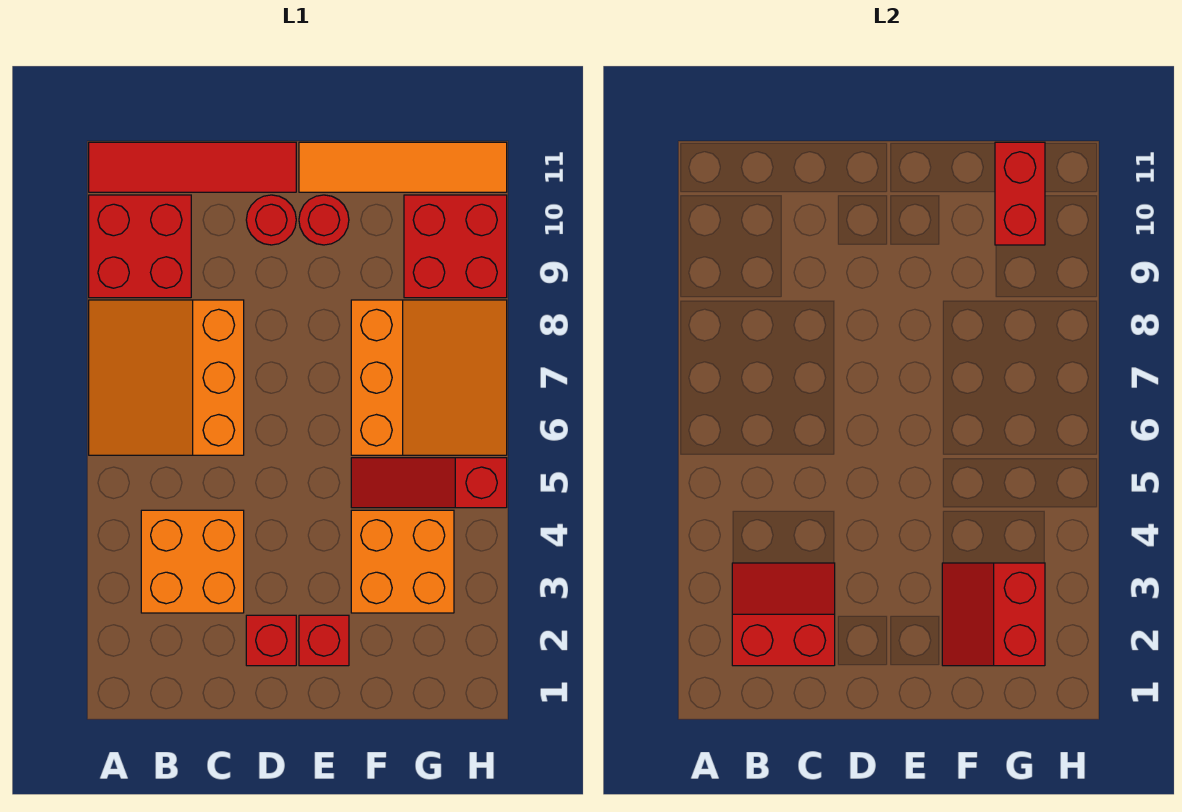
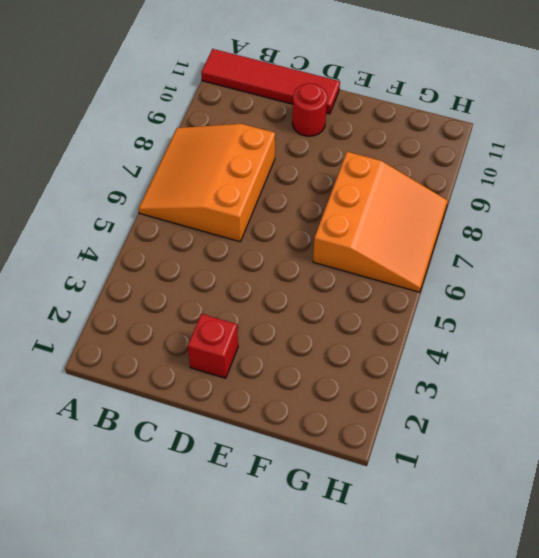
none -> red brick A9:B10 level 1
none -> orange brick B3:C4 level 1
none -> red brick E2 level 1

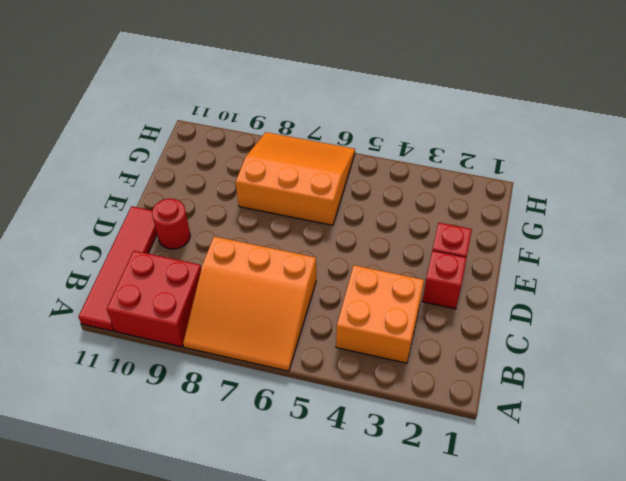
none -> red round brick E10 level 1
none -> orange tile E11:H11 level 1
none -> orange brick F3:G4 level 1

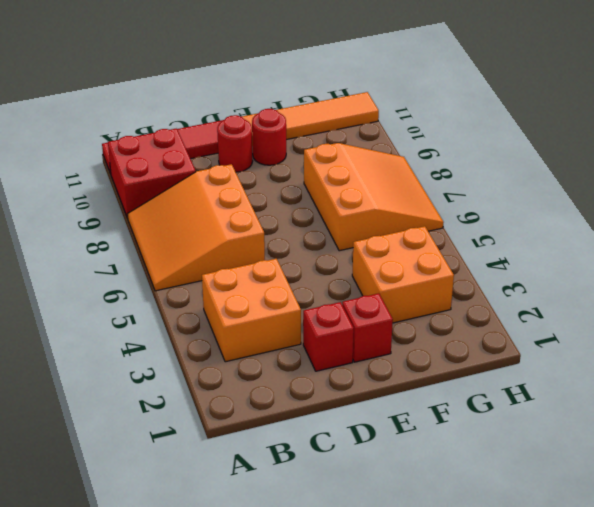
none -> red slope F5:H5 level 1 top H
none -> red brick G9:H10 level 1
none -> red slope B2:C3 level 2 top 2

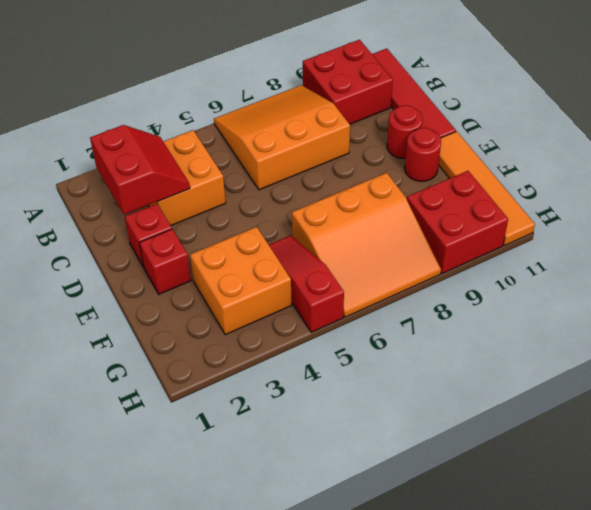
none -> red slope F2:G3 level 2 top G
none -> red brick G10:G11 level 2

